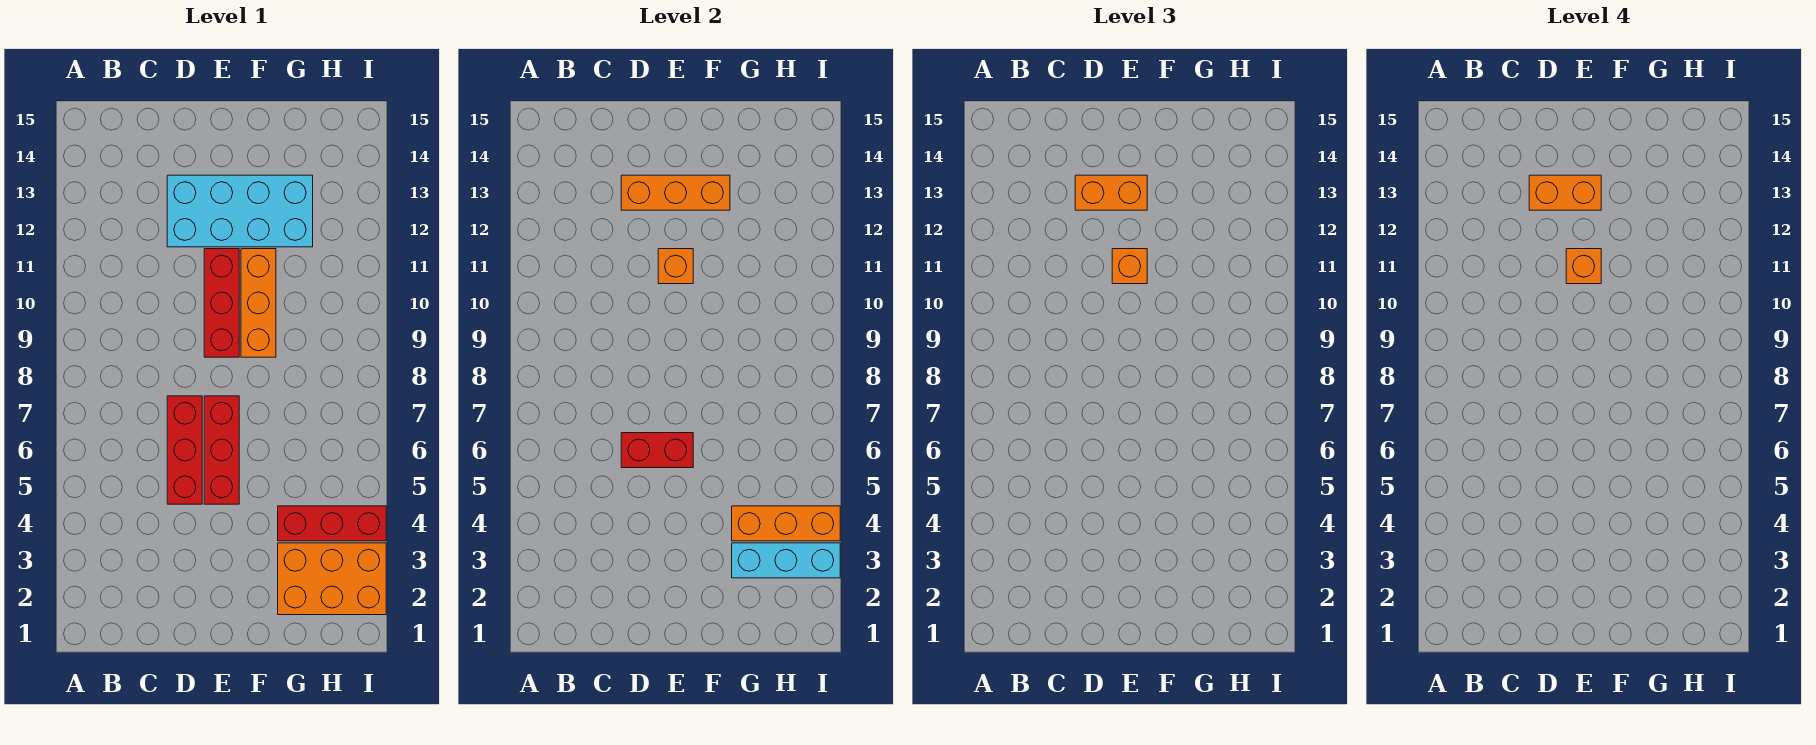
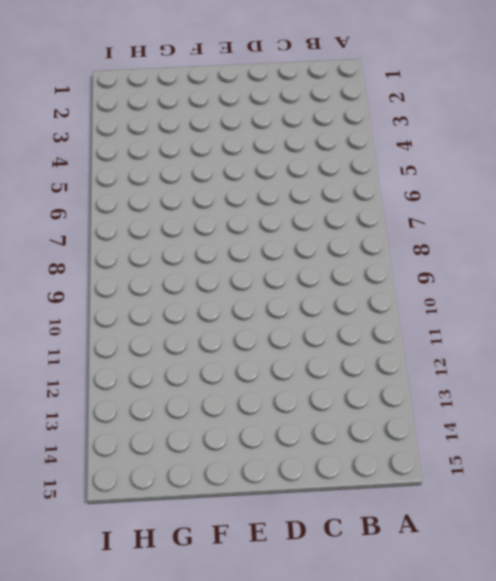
none -> red brick D5:D7 level 1
none -> cyan brick D12:G13 level 1
none -> red brick E5:E7 level 1

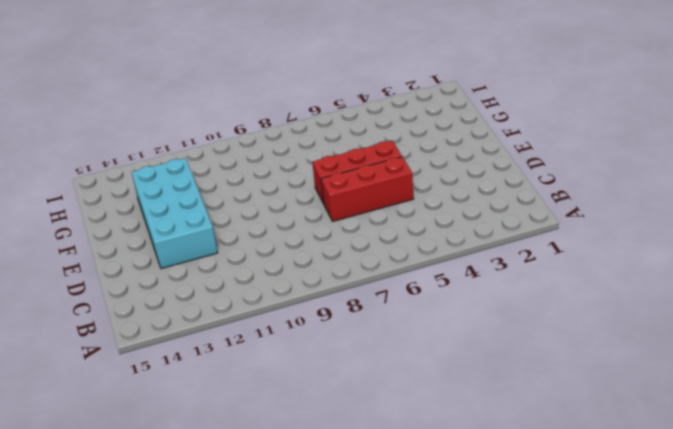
none -> red brick E9:E11 level 1
none -> orange brick F9:F11 level 1
none -> orange brick G2:I3 level 1

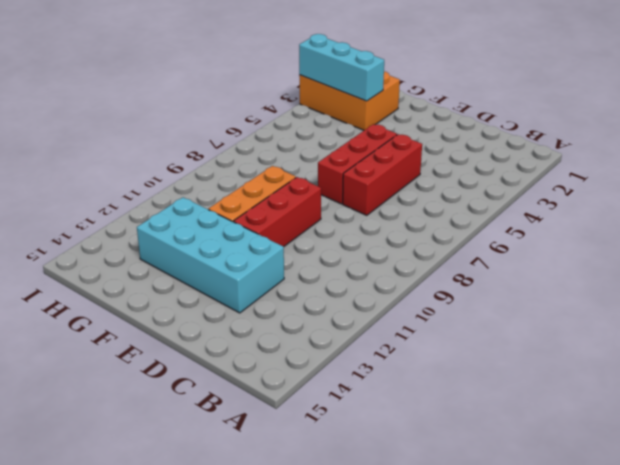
none -> red brick G4:I4 level 1
none -> red brick D6:E6 level 2
none -> orange brick D13:F13 level 2

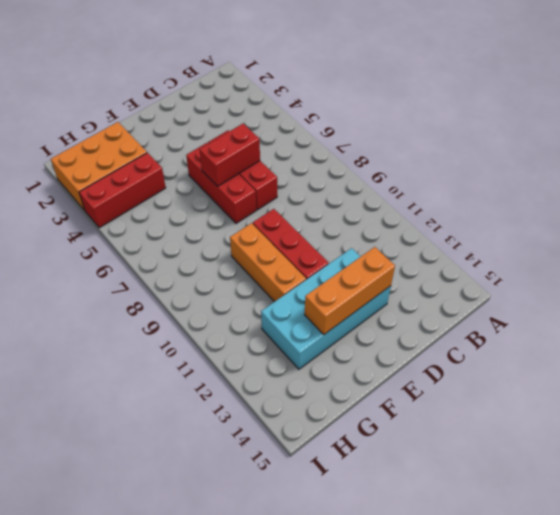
none -> orange brick E11 level 2
none -> cyan brick G3:I3 level 2
none -> orange brick G4:I4 level 2

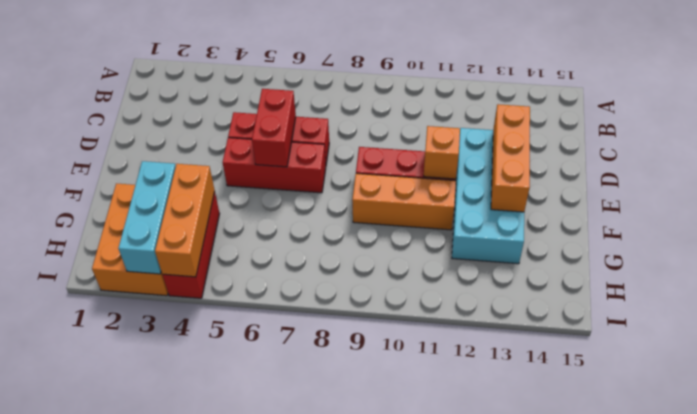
none -> orange brick D13:E13 level 3
none -> orange brick E11 level 3
none -> orange brick D13:E13 level 4

